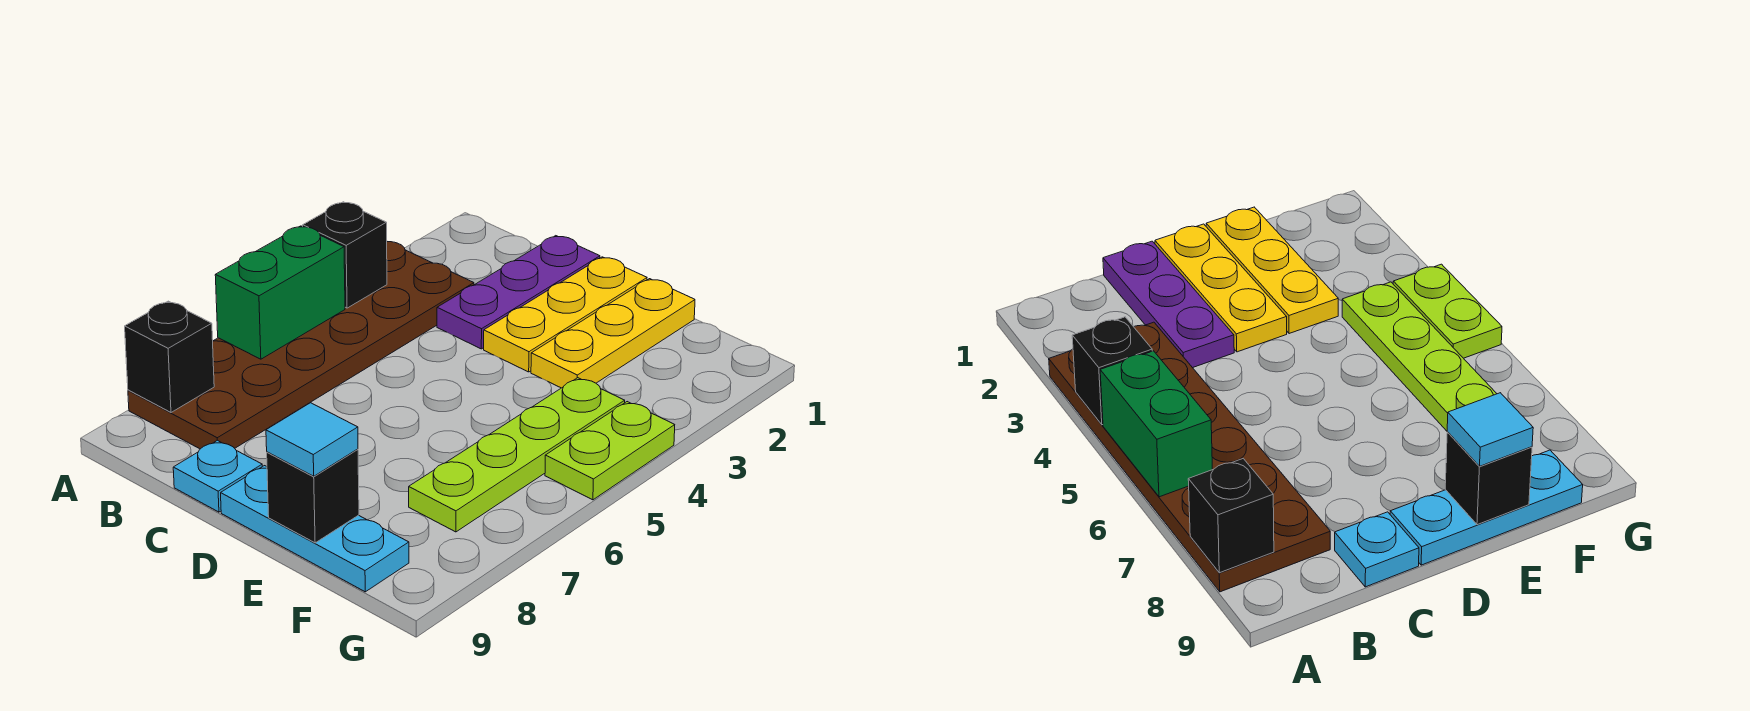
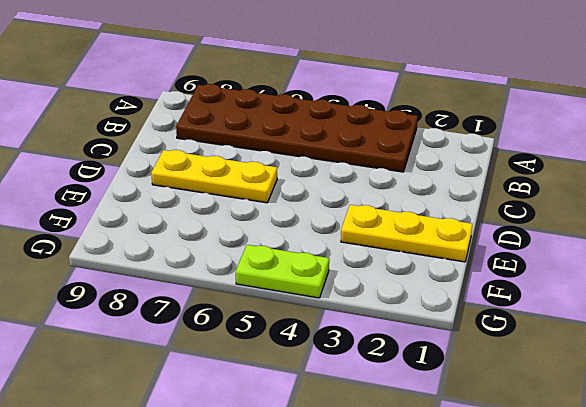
yellow plate D6:D8 level 1 -> yellow plate D1:D3 level 1
none -> purple plate C1:C3 level 1
none -> cyan plate C9 level 1
none -> cyan plate D9:F9 level 1

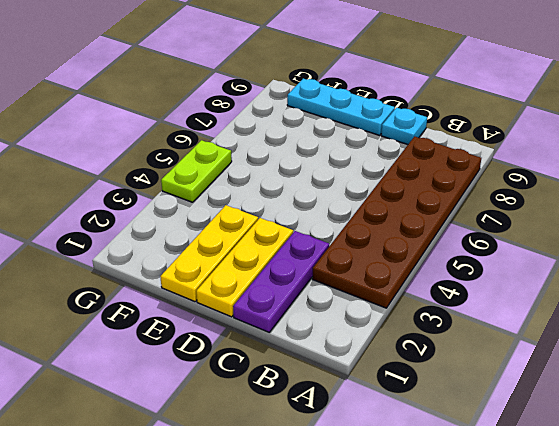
none -> lime plate F4:F7 level 1
none -> black brick A4 level 2
none -> green brick A5:A6 level 2

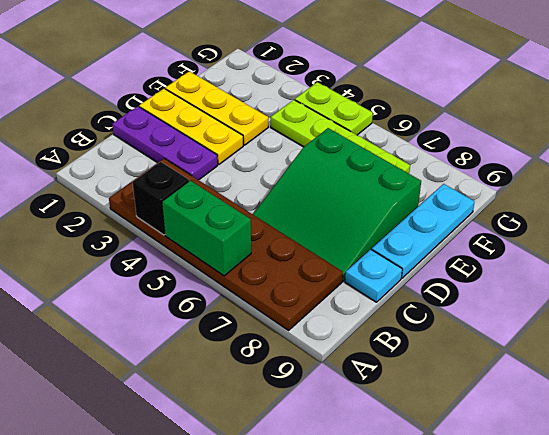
green slope C6:E8 level 1 top E -> none
none -> black brick A8 level 2
none -> black brick E9 level 2
none -> cyan tile E9 level 3

